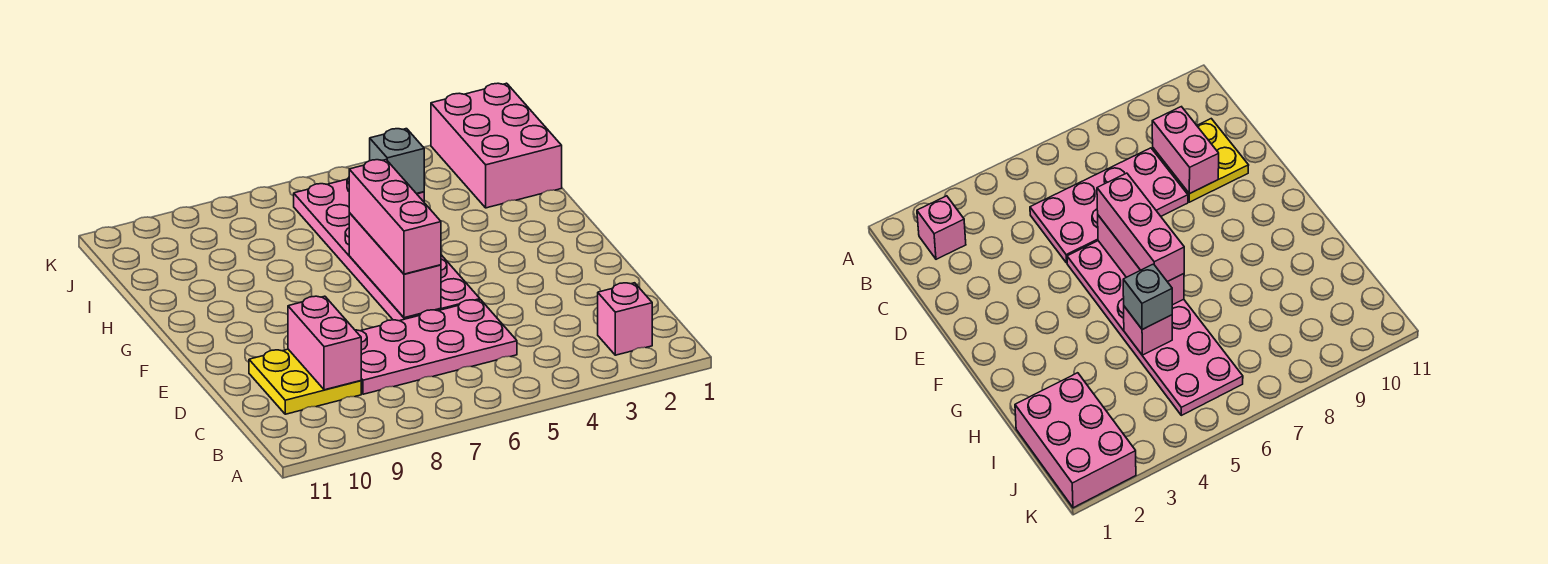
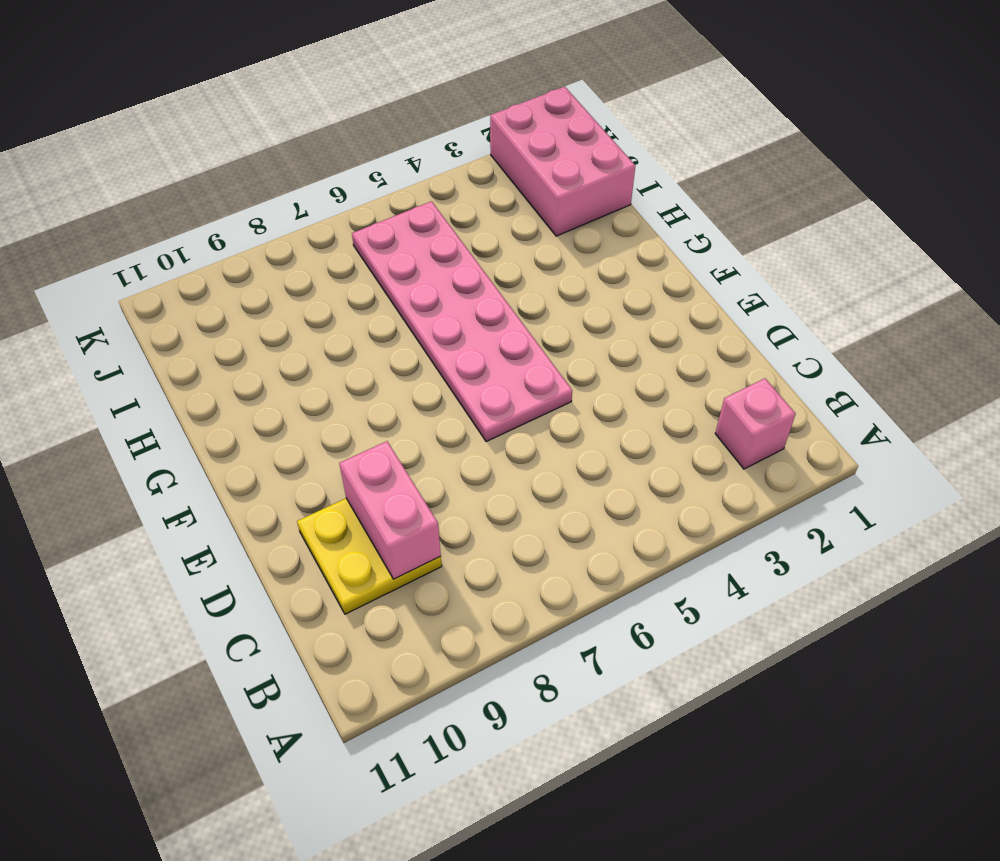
none -> pink plate C5:D8 level 1
none -> pink brick E6:G6 level 2

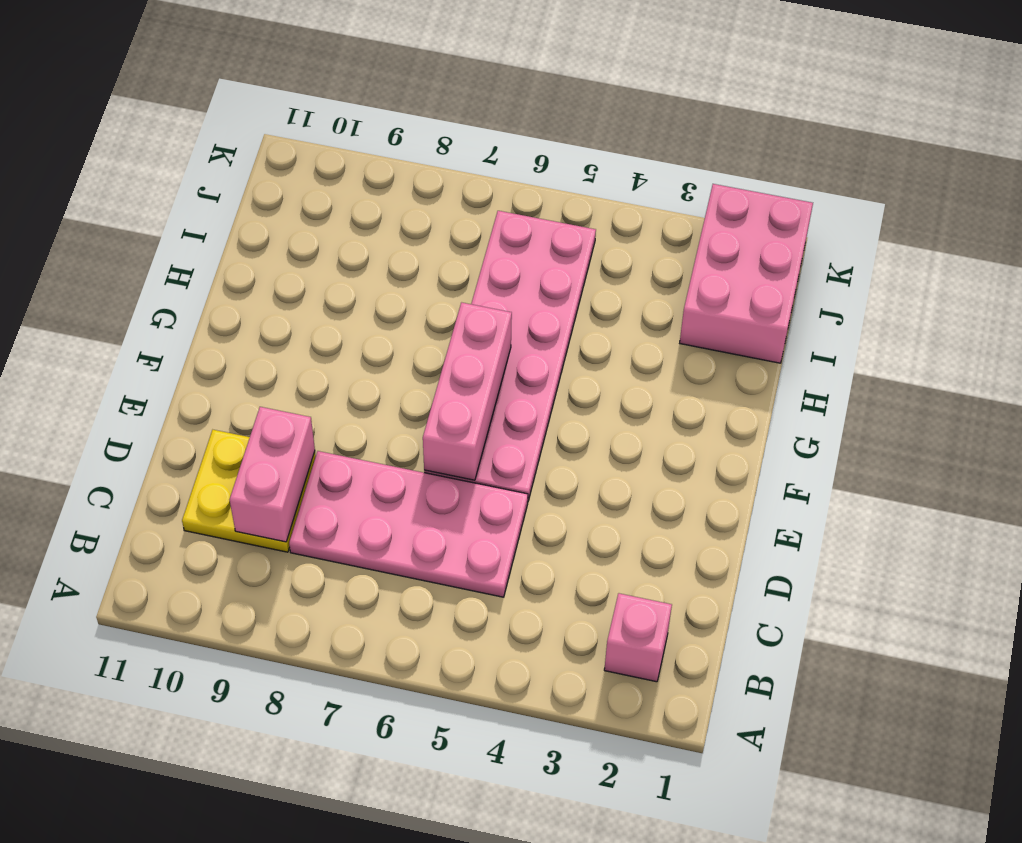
none -> pink brick H5 level 2
none -> pink brick E6:G6 level 3

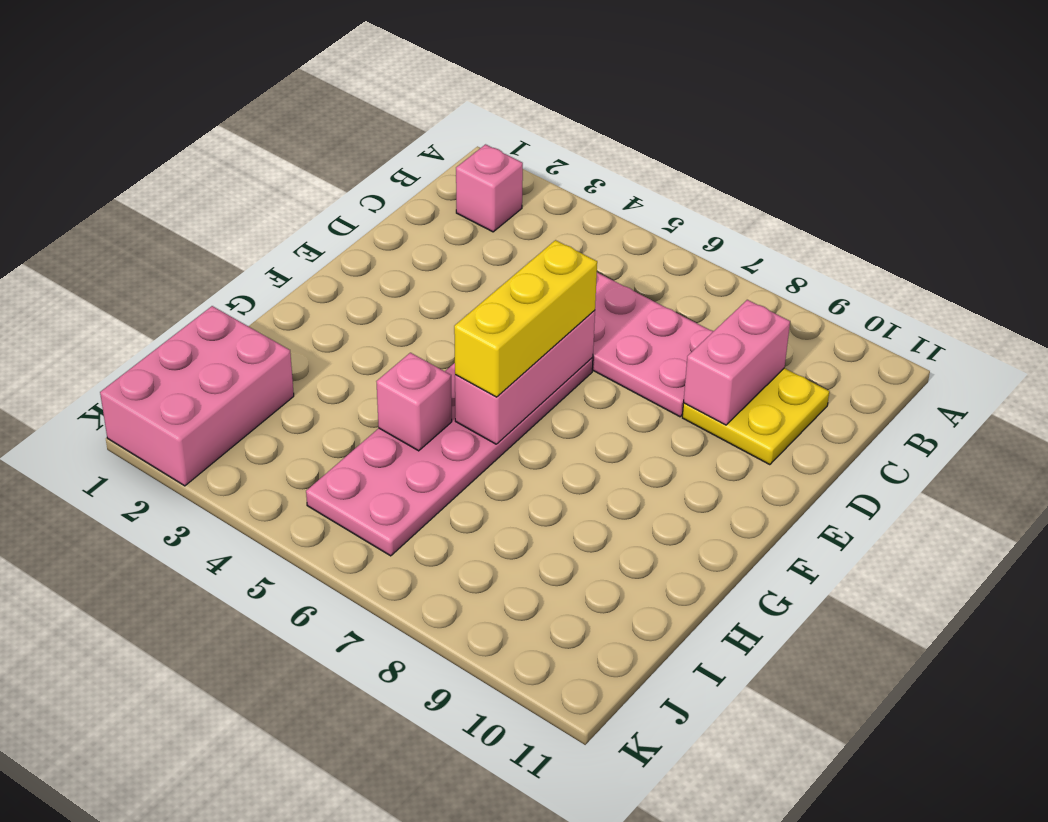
yellow brick E6:G6 level 3 -> pink brick E6:G6 level 3
none -> grey brick H5 level 3

